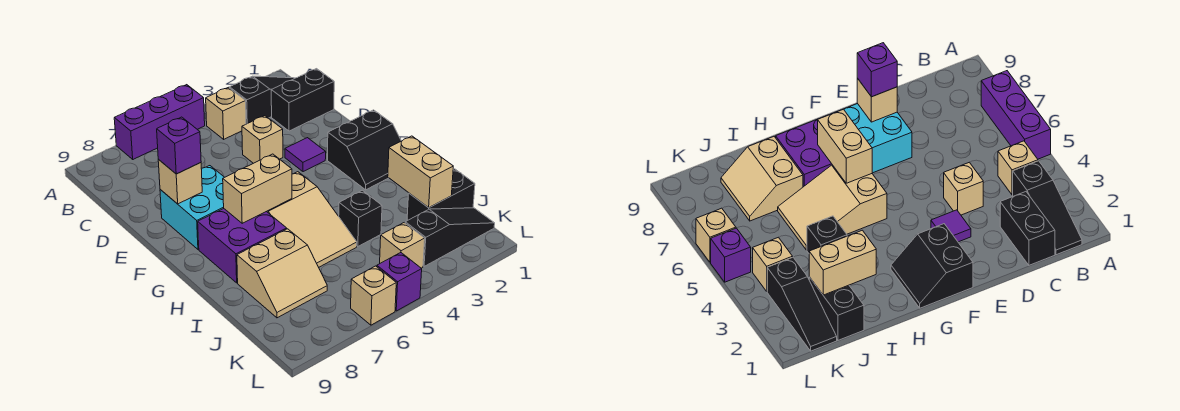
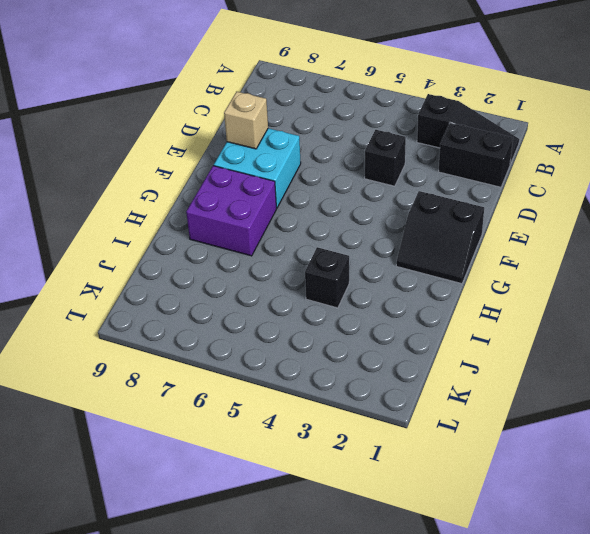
black brick D4 level 1 -> tan brick D4 level 1
none -> purple brick A5:A7 level 1
none -> tan brick B4 level 1
none -> purple tile E3 level 1

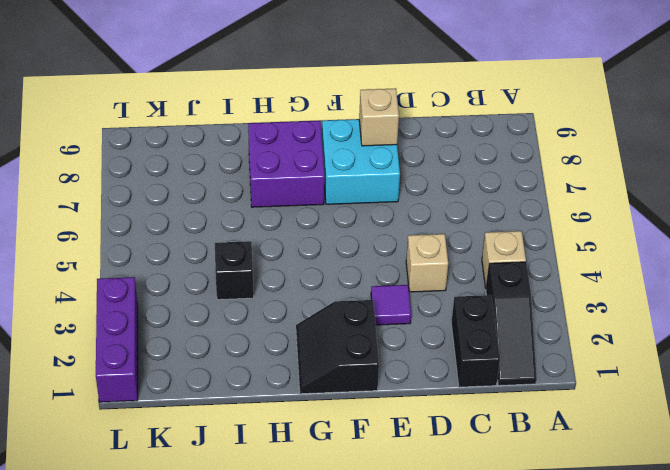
purple brick L1:L3 level 1 -> purple brick A5:A7 level 1
none -> tan slope G5:I6 level 1 top G
none -> tan slope I7:J8 level 1 top I
none -> black brick J1:J2 level 1

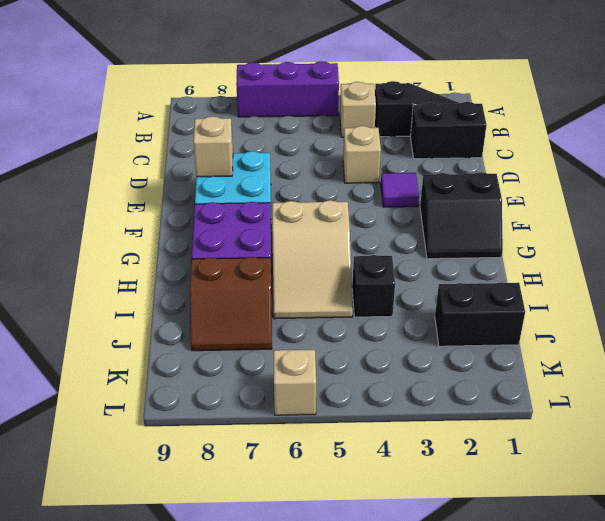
brown slope I7:J8 level 1 top I -> tan slope I7:J8 level 1 top I
none -> black slope K1:K3 level 1 top 3
none -> tan brick K4 level 1
none -> purple brick L5 level 1

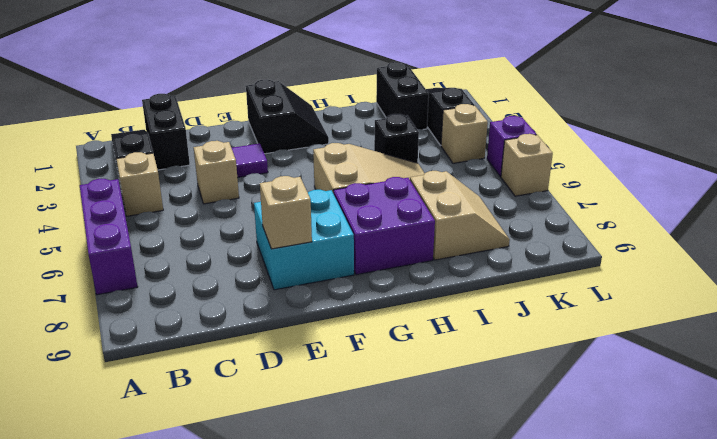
none -> tan brick G6:G7 level 2
none -> tan brick I2:J2 level 2
none -> purple brick E8 level 3

